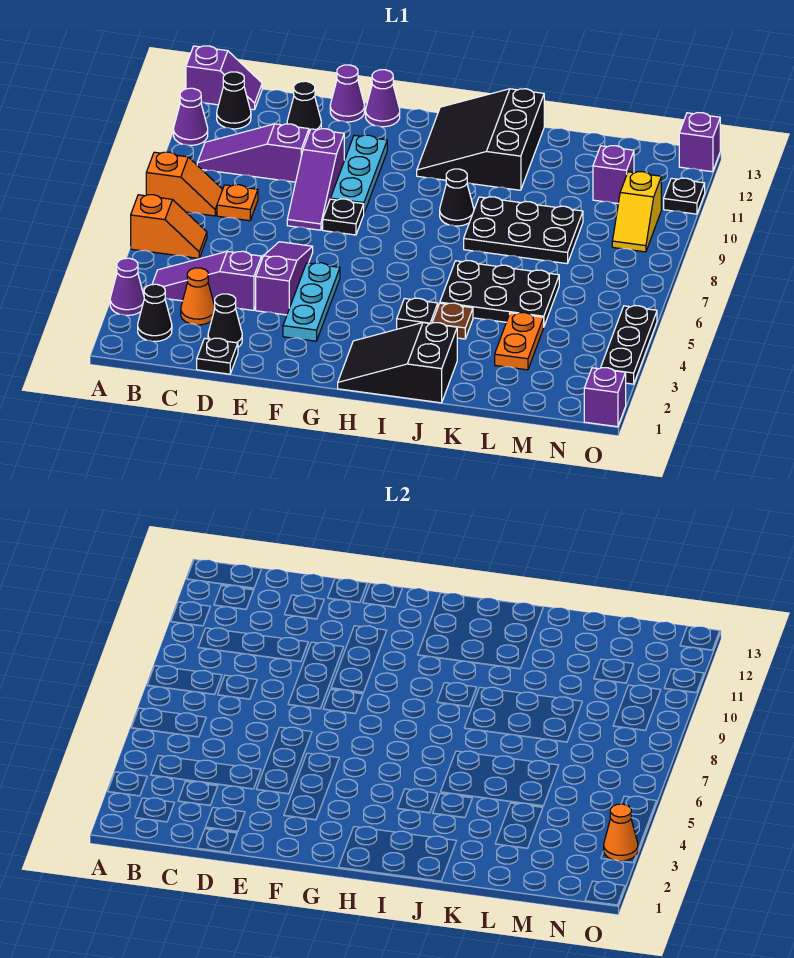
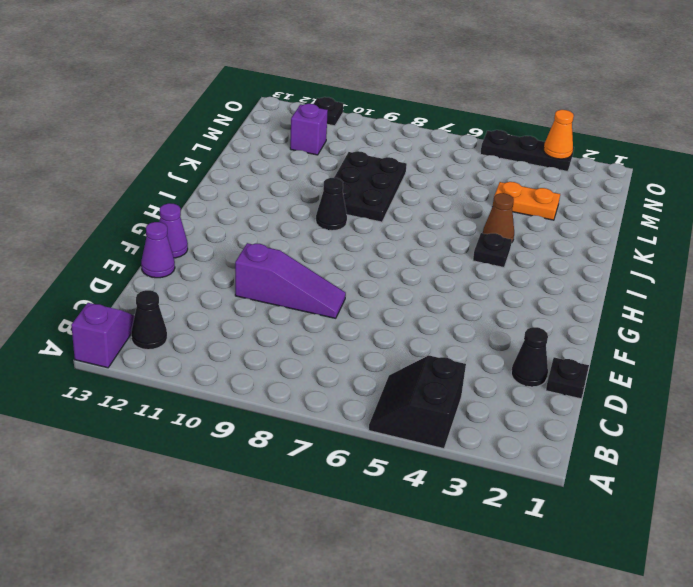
black slope A4:B5 level 1 top 4 -> purple slope B4:D4 level 1 top D
brown cone J4 level 1 -> brown plate J4 level 1
none -> purple cone A3 level 1
none -> orange slope A6:B6 level 1 top A
none -> orange slope A8:B8 level 1 top A
none -> purple cone A11 level 1

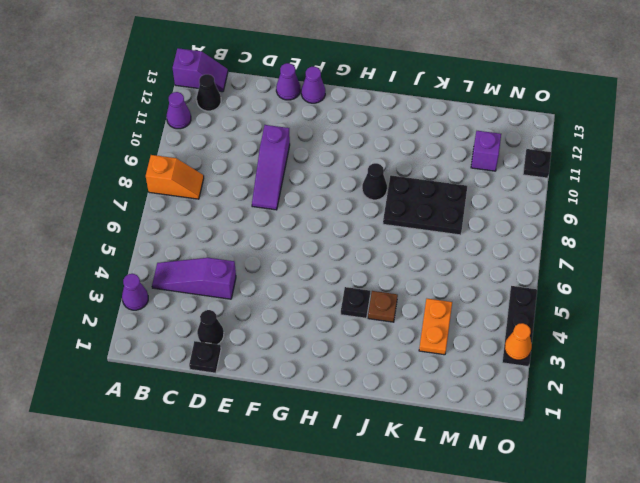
none -> orange slope A6:B6 level 1 top A
none -> black cone B2 level 1
none -> purple slope B10:D10 level 1 top D
none -> orange cone C3 level 1

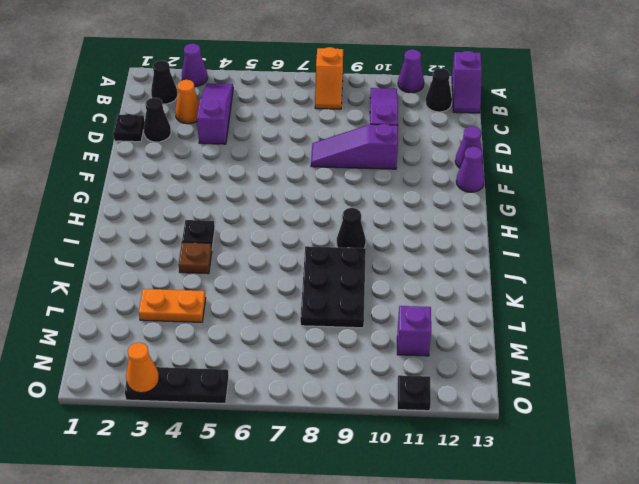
none -> orange slope A6:B6 level 1 top A
none -> orange plate C8 level 1
none -> black cone D12 level 1
none -> purple slope E4:E6 level 1 top 4

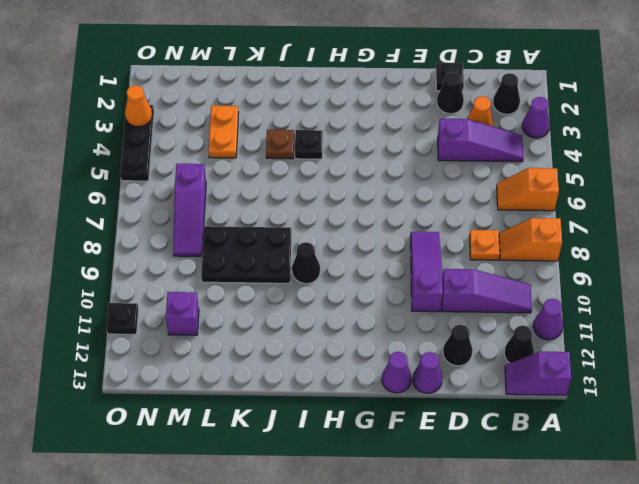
purple slope M6:M8 level 1 top 6 -> purple slope E4:E6 level 1 top 4
none -> cyan plate F3:F5 level 1
none -> black plate F8 level 1
none -> cyan plate F9:F11 level 1
none -> black slope H1:J2 level 1 top J

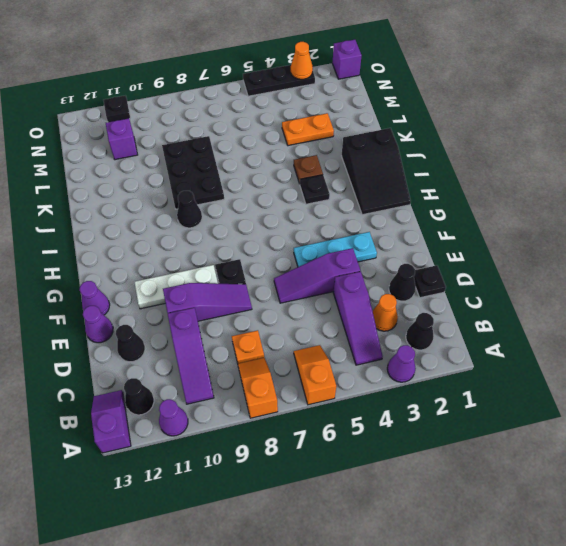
white plate F9:F11 level 1 -> cyan plate F9:F11 level 1
none -> black slope H11:J13 level 1 top J
none -> black plate J5:L6 level 1
none -> yellow slope N9:N10 level 1 top 10
none -> purple brick O13 level 1

